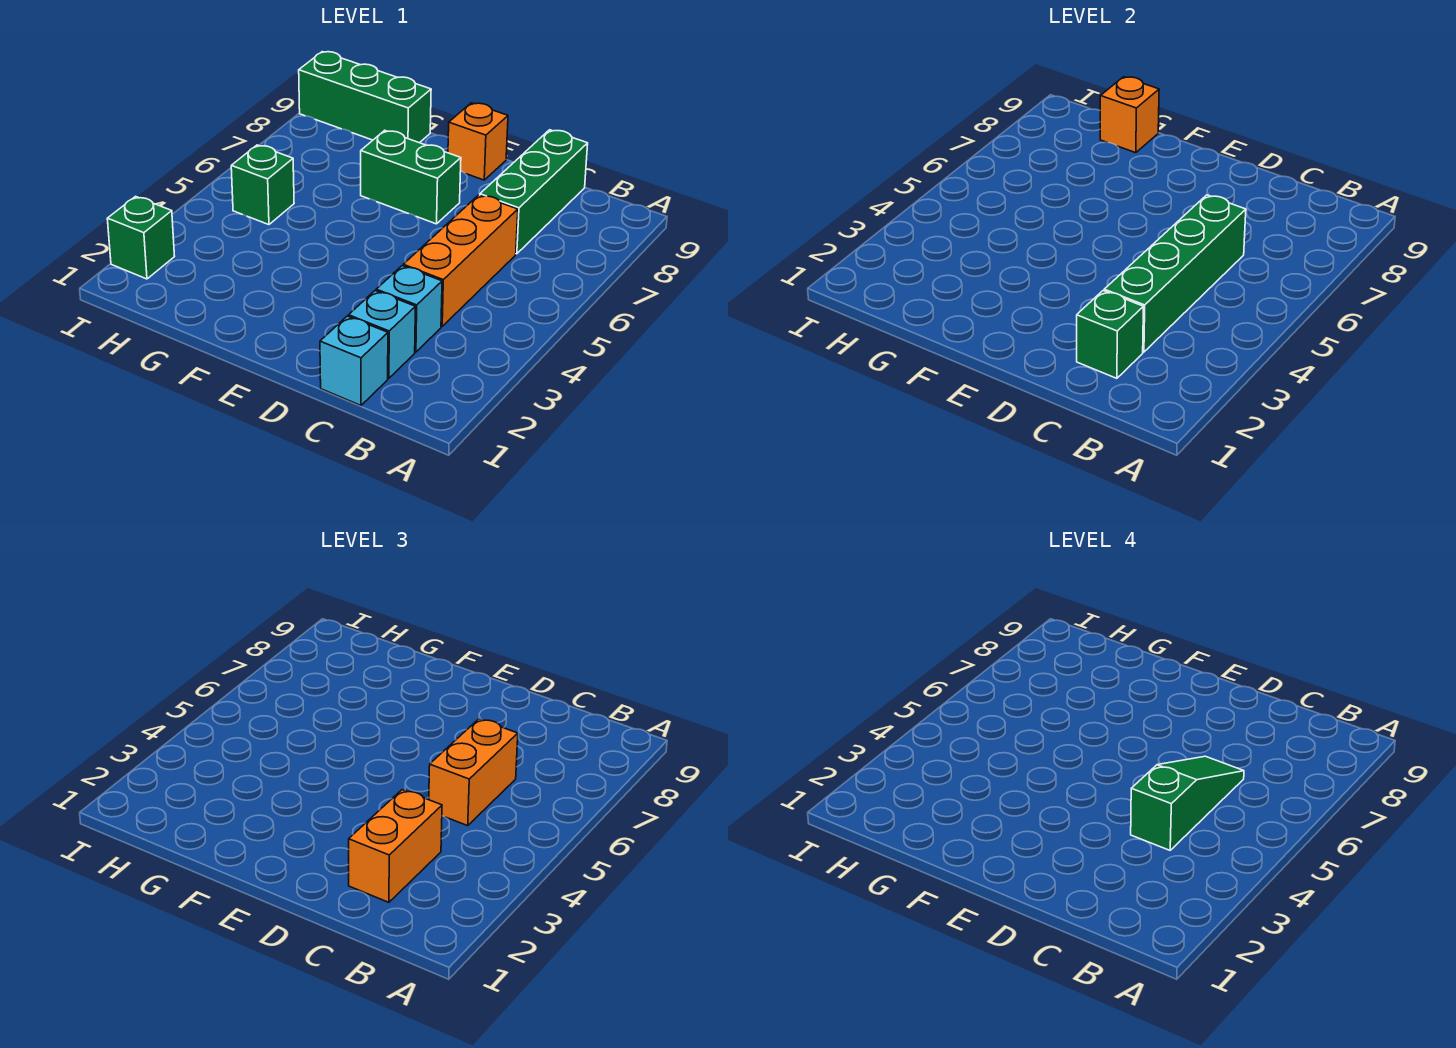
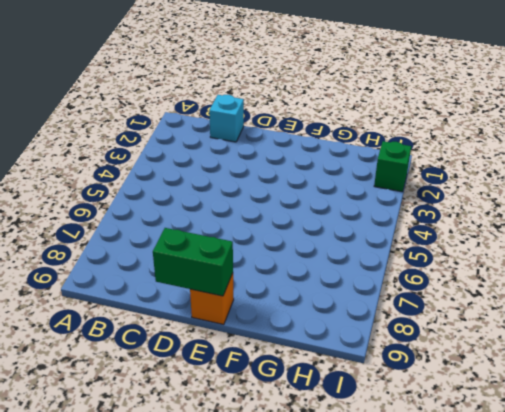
green brick D9:E9 level 2 -> green brick E7:F7 level 1
none -> cyan brick C2 level 1
none -> cyan brick C3 level 1
none -> orange brick C4:C6 level 1

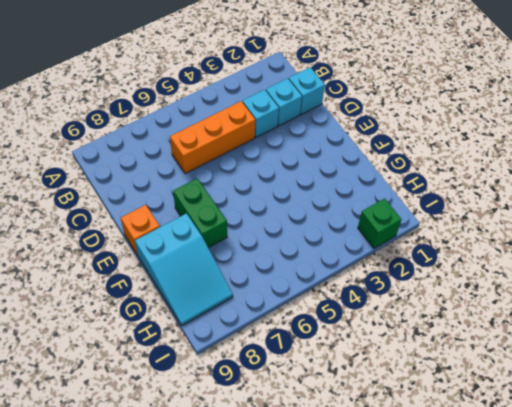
cyan slope F8:H9 level 1 top F -> green brick G9:I9 level 1
none -> green brick C7:C9 level 1
none -> green brick H5 level 1
none -> green brick C2 level 2

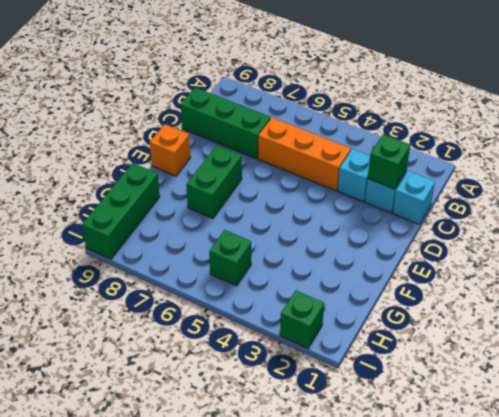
none -> green brick C3:C6 level 2
none -> orange brick G9 level 2
none -> orange brick C2:C3 level 3

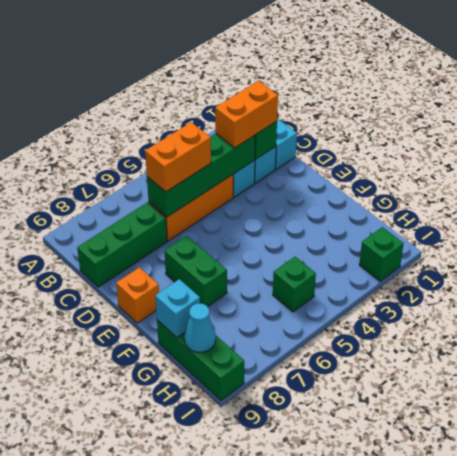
cyan brick G9 level 2 -> orange brick G9 level 2
cyan cone H9 level 2 -> none
none -> green slope C4:C6 level 4 top 4

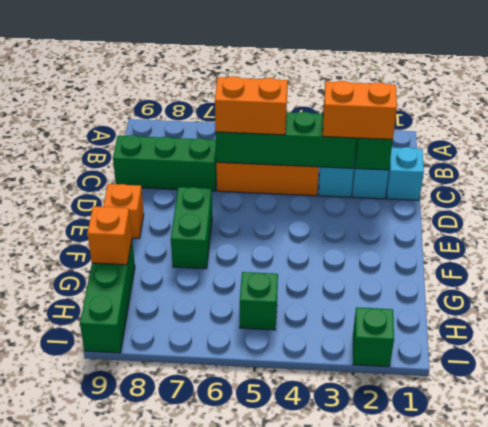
none -> green slope C4:C6 level 4 top 4

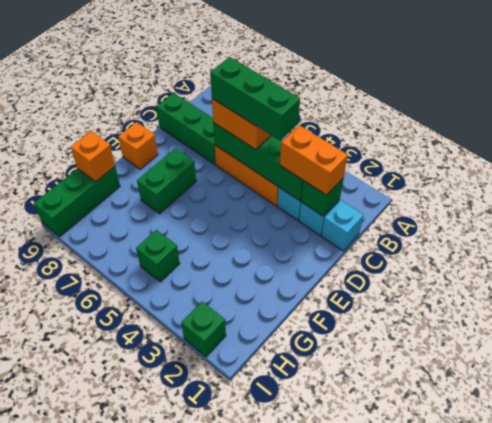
green brick C4:C6 level 4 -> green slope C4:C6 level 4 top 4

